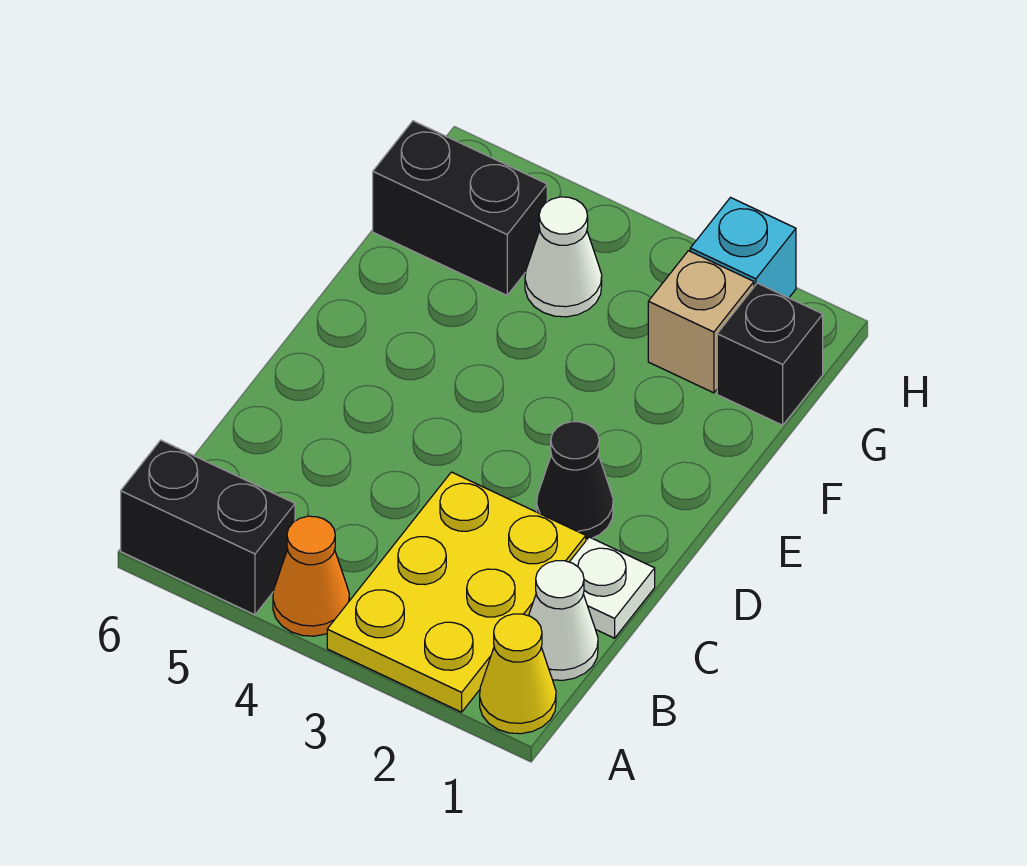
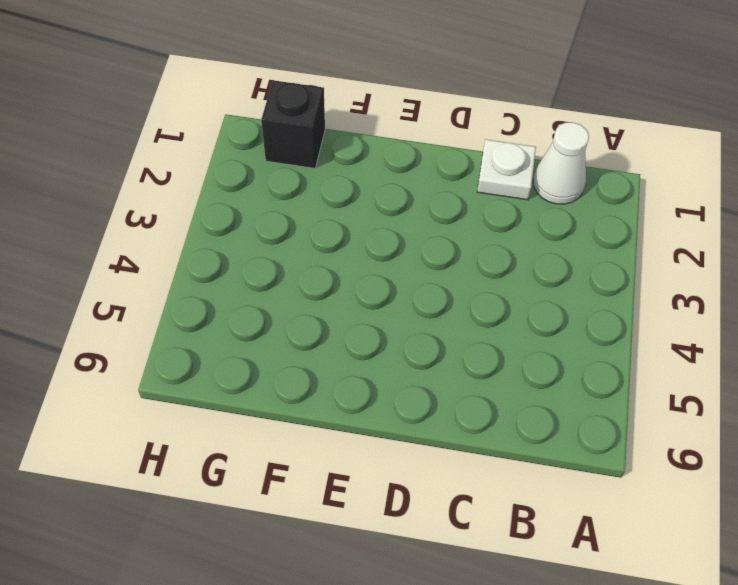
none -> yellow cone A1 level 1
none -> yellow plate A2:C3 level 1
none -> orange cone A4 level 1

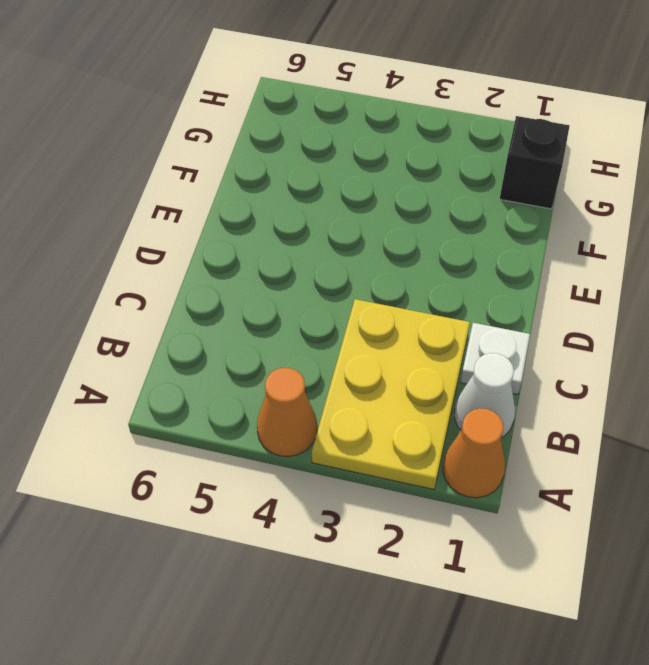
orange cone A1 level 1 -> yellow cone A1 level 1
none -> black brick A5:A6 level 1
none -> black cone D2 level 1
none -> tan brick G2 level 1

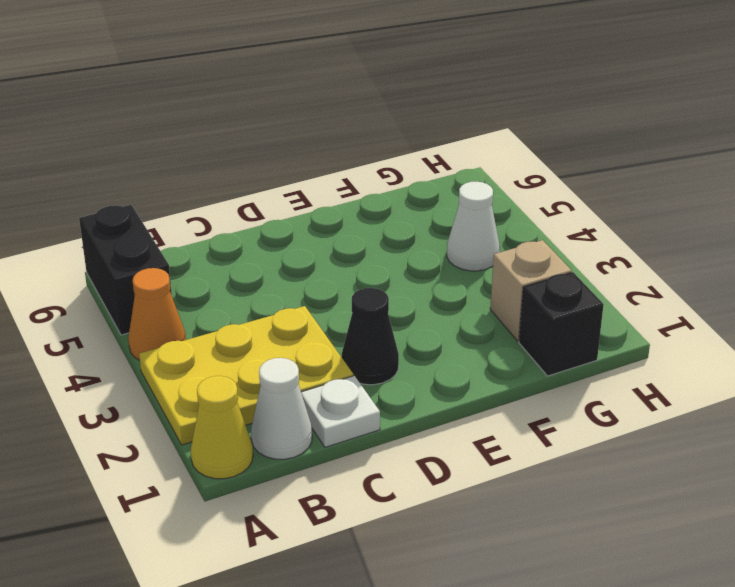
none -> black brick G5:G6 level 1
none -> cyan brick H2 level 1

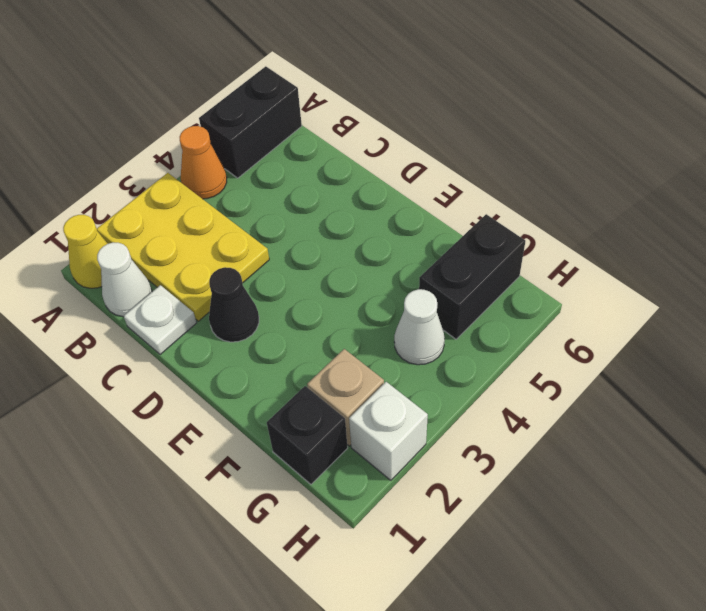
white brick H2 level 1 -> cyan brick H2 level 1

